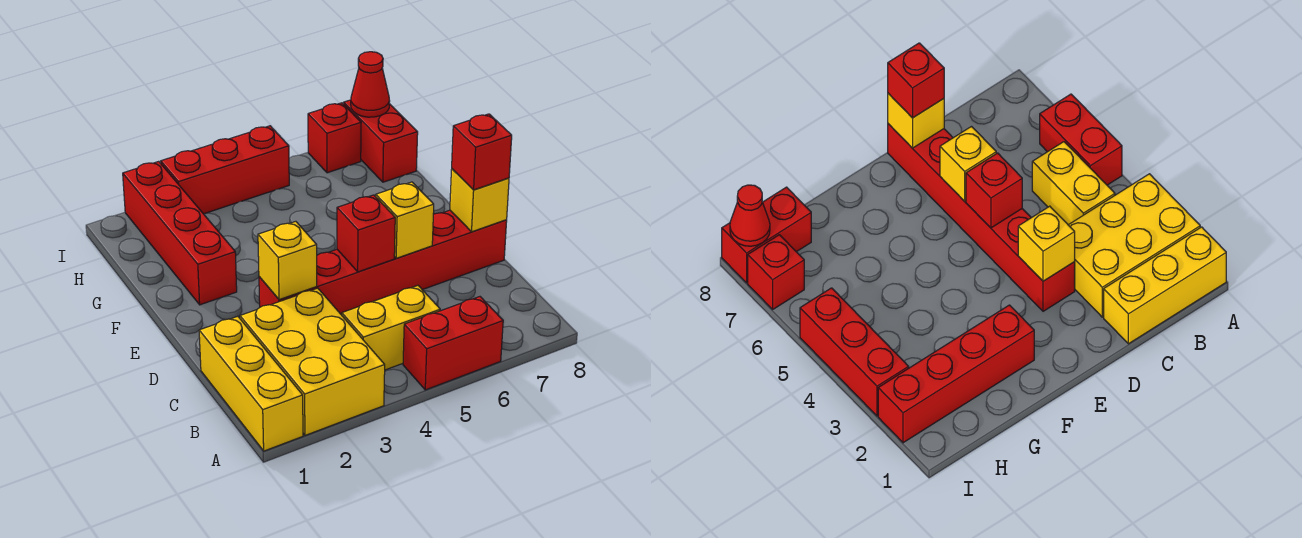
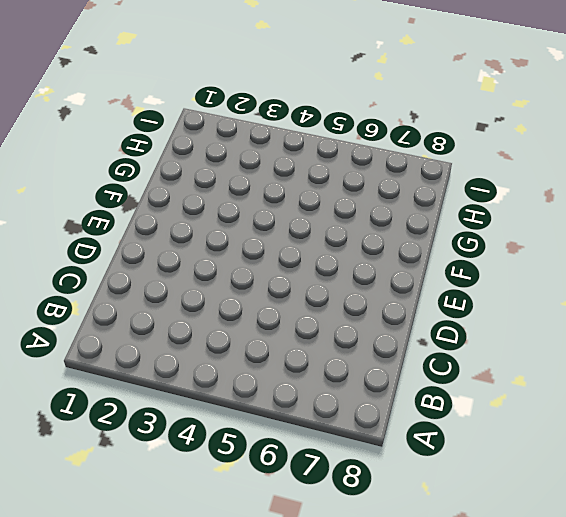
none -> yellow brick A1:C1 level 1
none -> yellow brick A2:C3 level 1
none -> red brick A5:A6 level 1

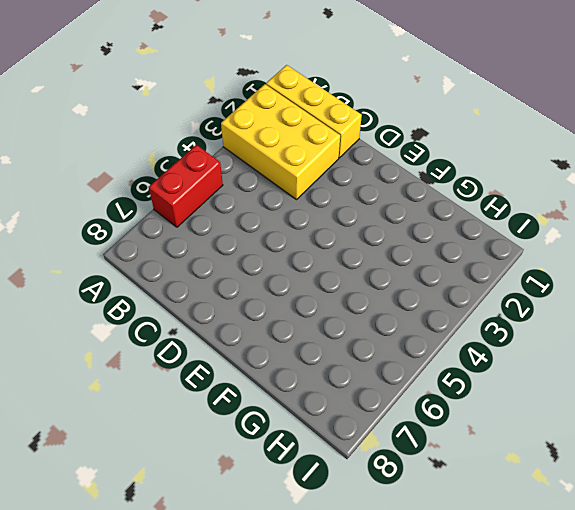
none -> yellow brick B4:B5 level 1
none -> red brick D3:D8 level 1
none -> red brick F2:I2 level 1

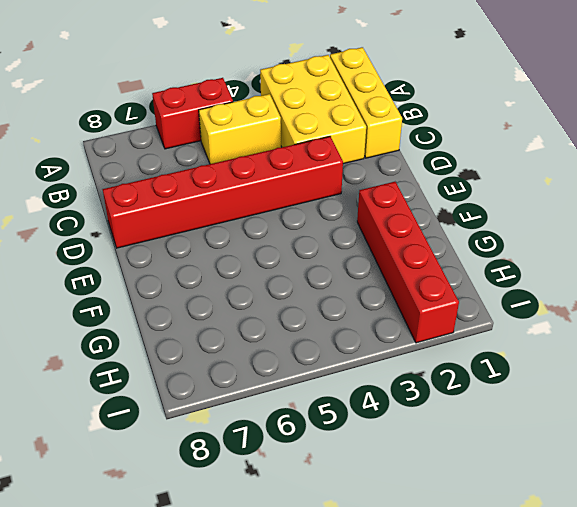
none -> red brick H8:I8 level 1
none -> red brick I3:I5 level 1
none -> red brick I7 level 1

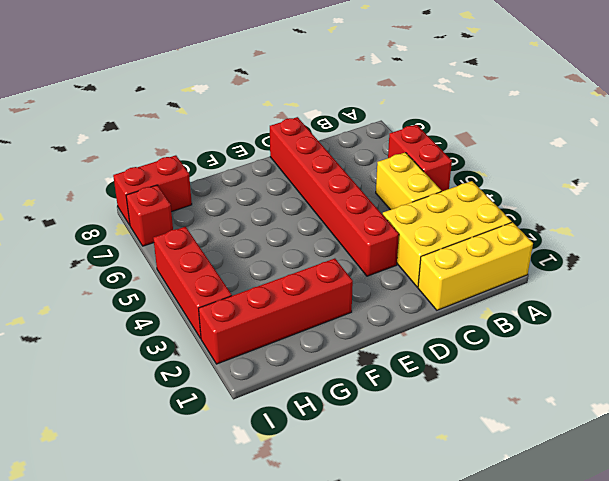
none -> yellow brick D3 level 2
none -> red brick D5 level 2
none -> yellow brick D6 level 2

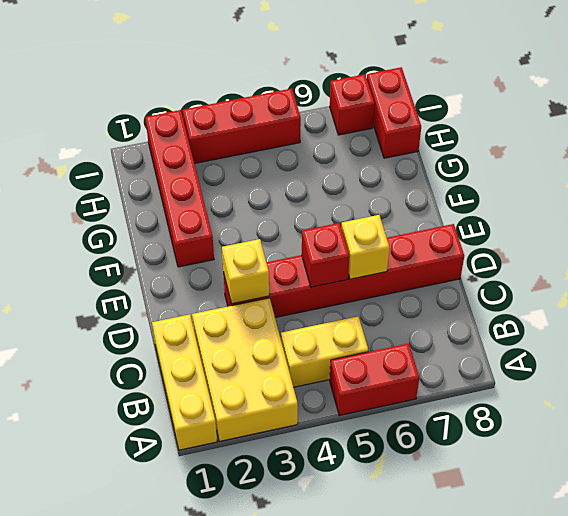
none -> yellow brick D8 level 2
none -> red cone I8 level 2
none -> red brick D8 level 3

